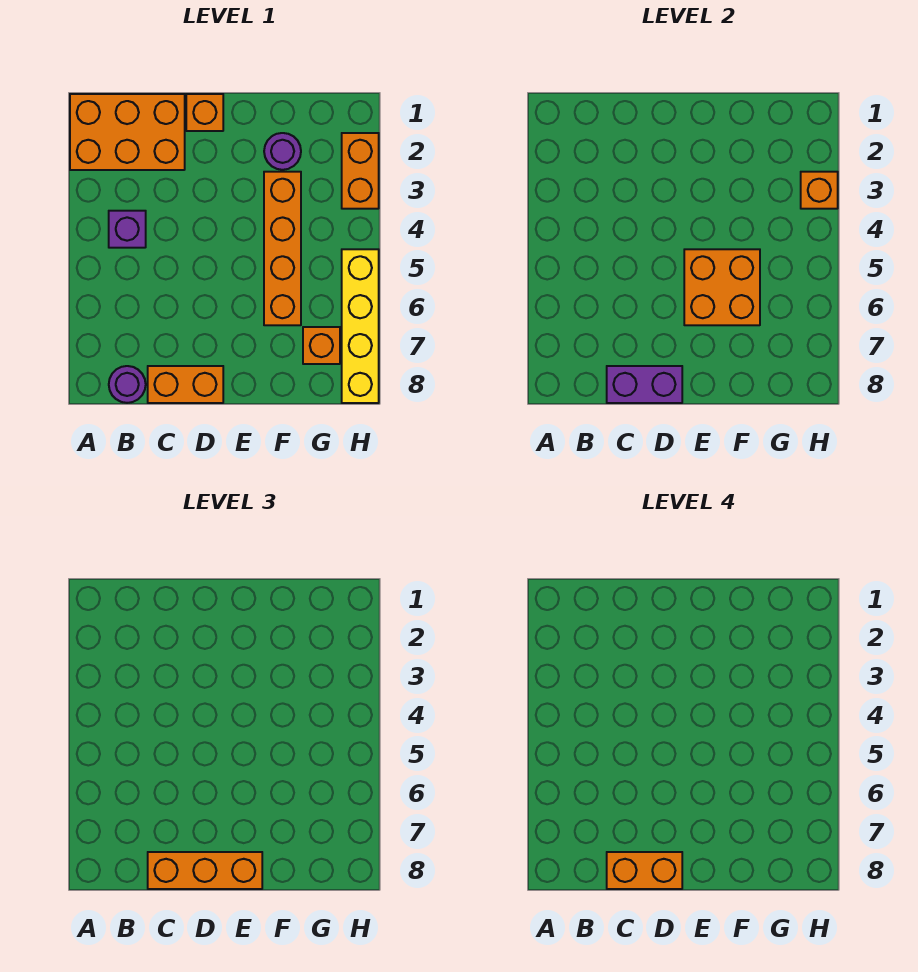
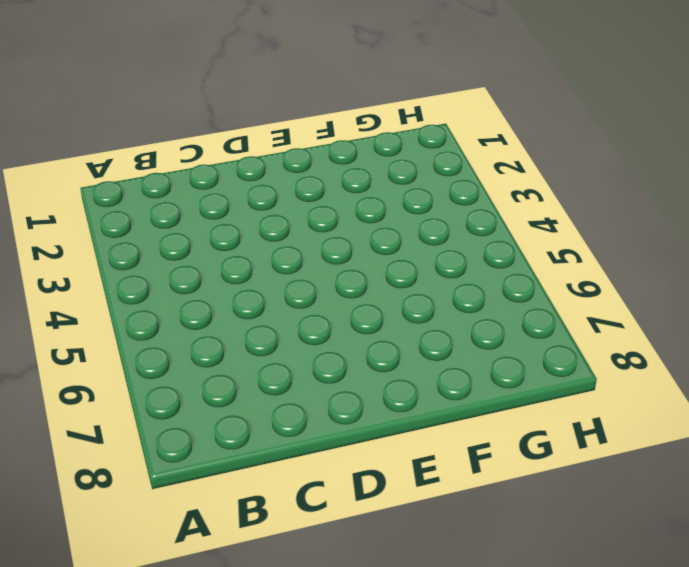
none -> orange brick A1:C2 level 1
none -> purple brick B4 level 1
none -> purple round brick B8 level 1

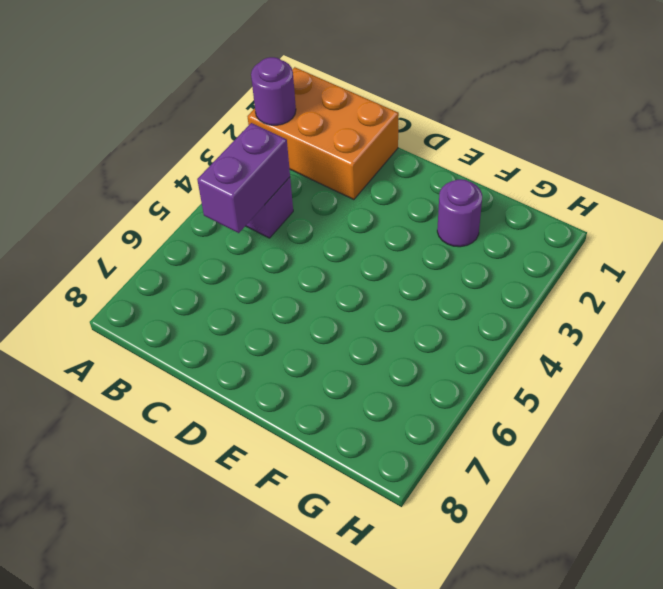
purple round brick A2 level 2 -> purple round brick B8 level 1
purple brick B4:B5 level 2 -> purple brick C8:D8 level 2
none -> orange brick C8:D8 level 1
none -> orange brick D1 level 1
none -> orange brick F3:F6 level 1

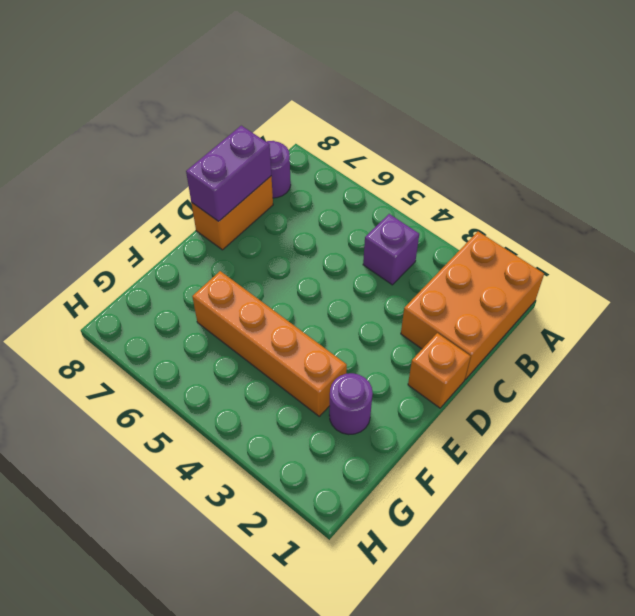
none -> orange brick G7 level 1
none -> orange brick H2:H3 level 1
none -> yellow brick H5:H8 level 1

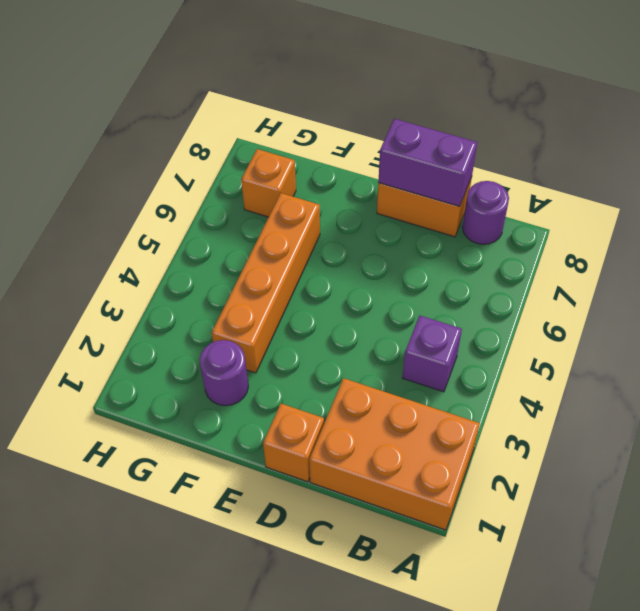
none -> orange brick H2:H3 level 1
none -> yellow brick H5:H8 level 1
none -> orange brick E5:F6 level 2

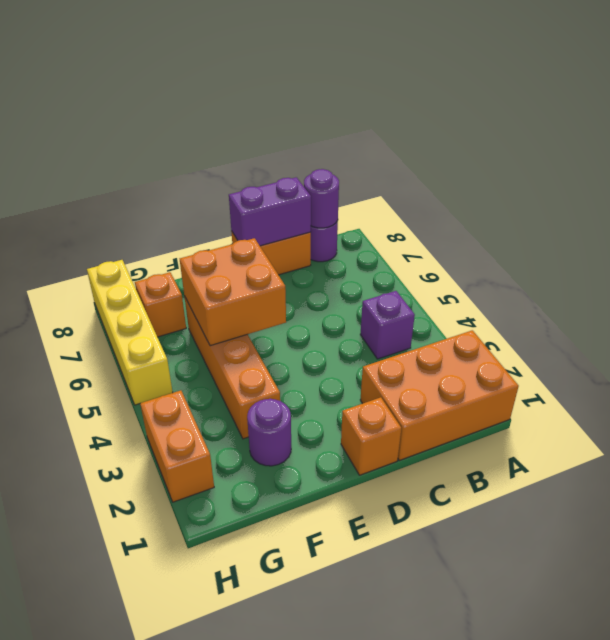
purple round brick B8 level 2 -> none
none -> orange brick H3 level 2
none -> orange brick C8:E8 level 3
none -> orange brick C8:D8 level 4

